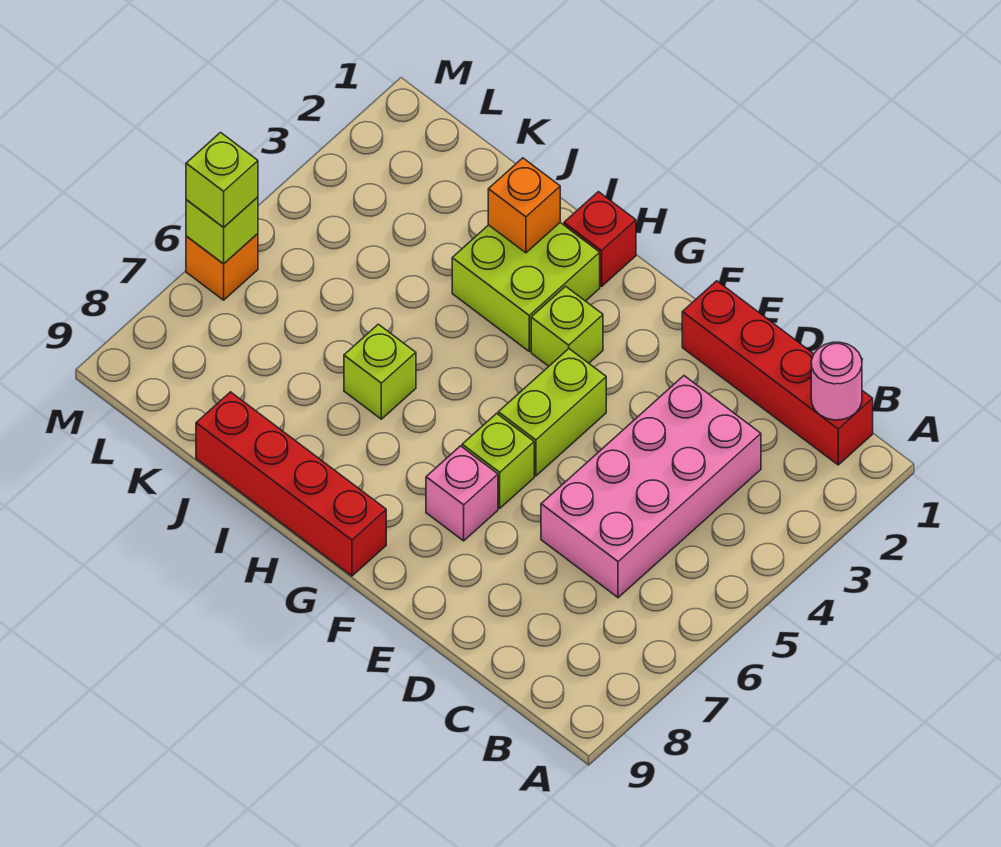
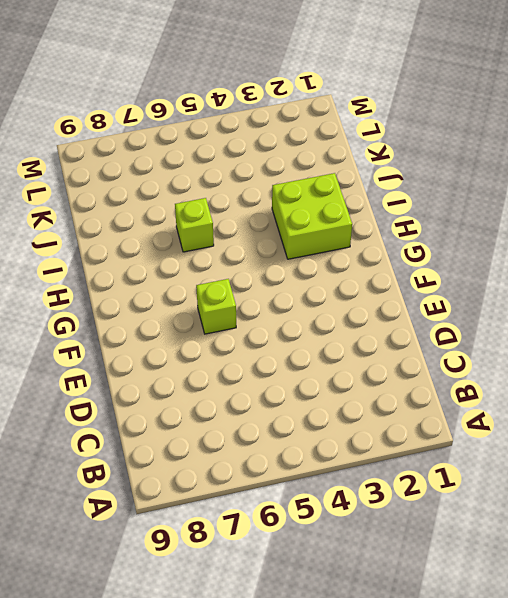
none -> red brick B1:E1 level 1
none -> pink brick C3:D6 level 1
none -> lime brick F4:F5 level 1

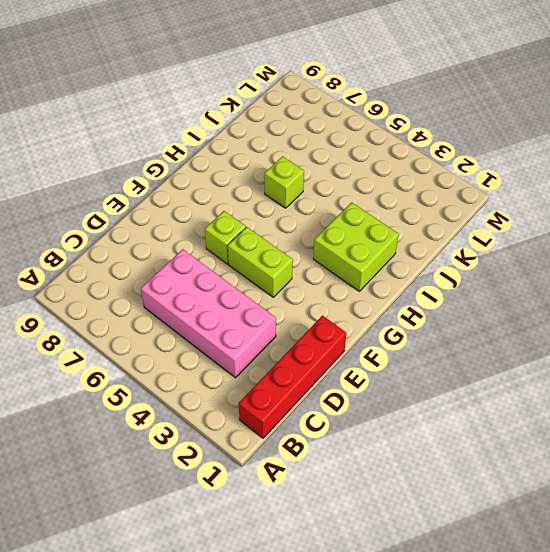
none -> pink brick F7 level 1
none -> lime brick G3 level 1
none -> red brick G9:J9 level 1

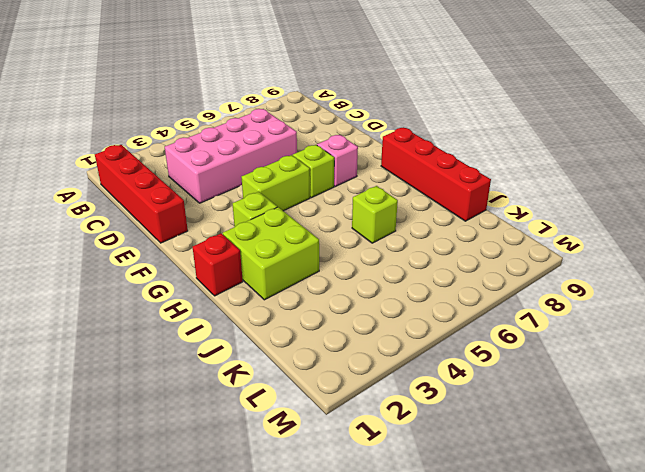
none -> orange brick M6 level 1
none -> pink round brick B1 level 2
none -> orange brick I2 level 2

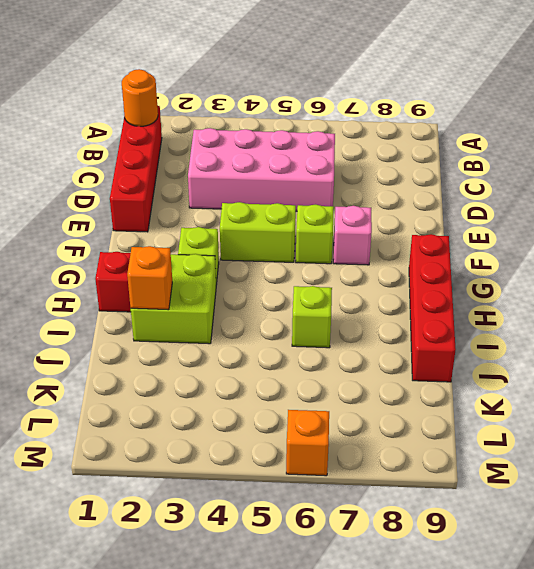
orange round brick B1 level 2 -> pink round brick B1 level 2
none -> lime brick M6 level 2
none -> lime brick M6 level 3

